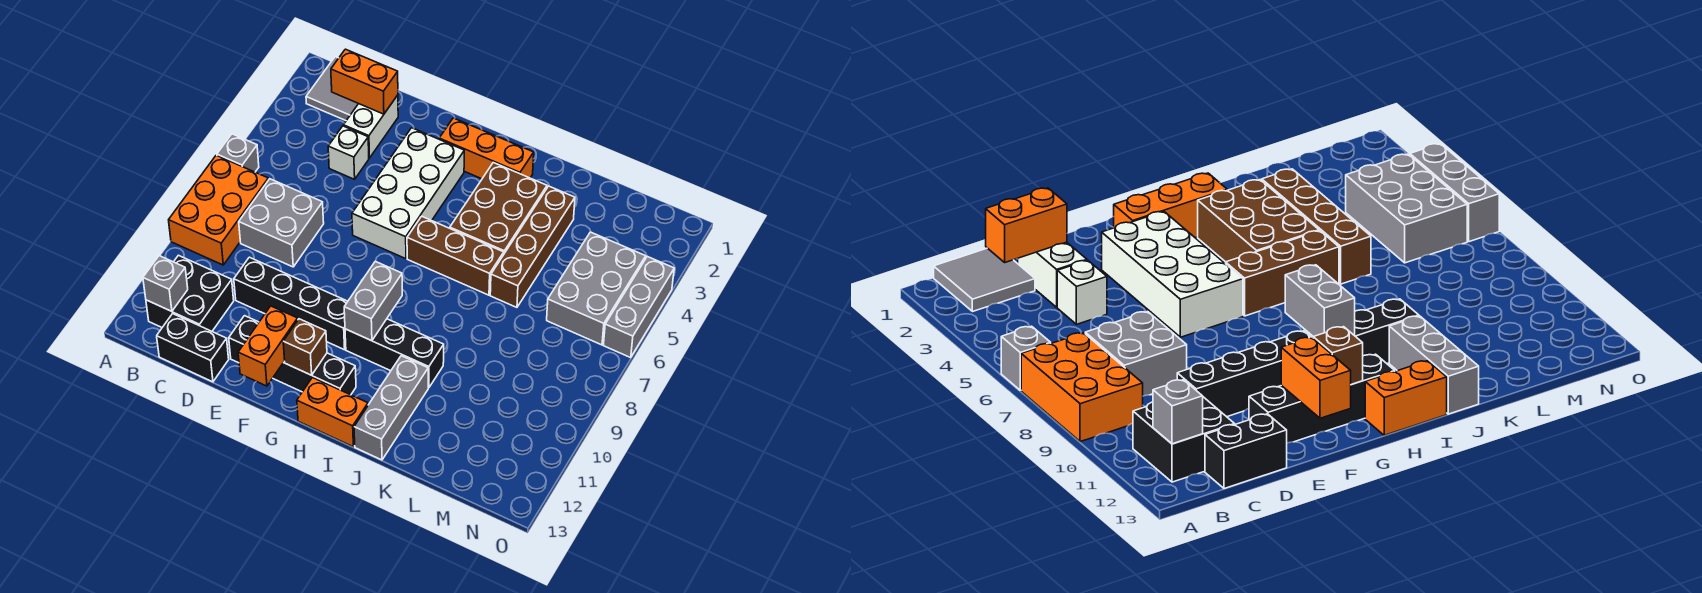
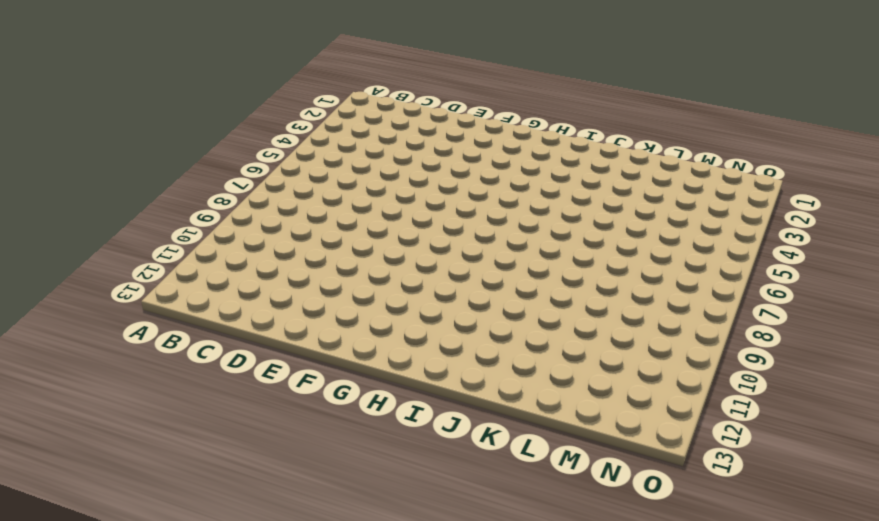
none -> grey brick A6 level 1
none -> orange brick A7:B9 level 1
none -> grey tile B1:C2 level 1

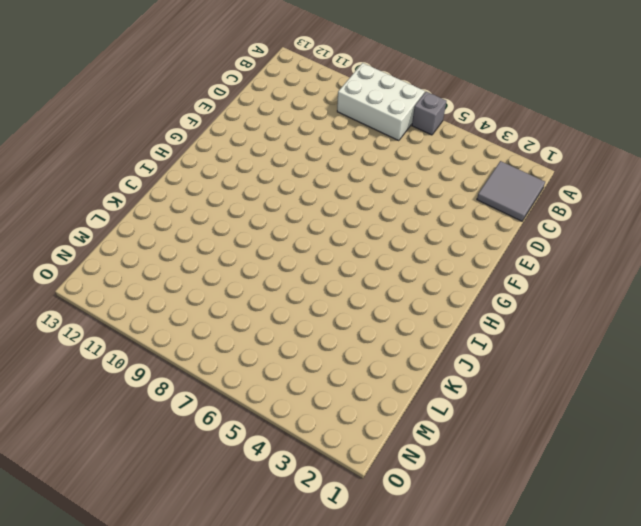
white brick A7:B9 level 1 -> orange brick A7:B9 level 1
none -> black brick B11:C12 level 1
none -> grey brick C7:D8 level 1
none -> black brick C13:D13 level 1

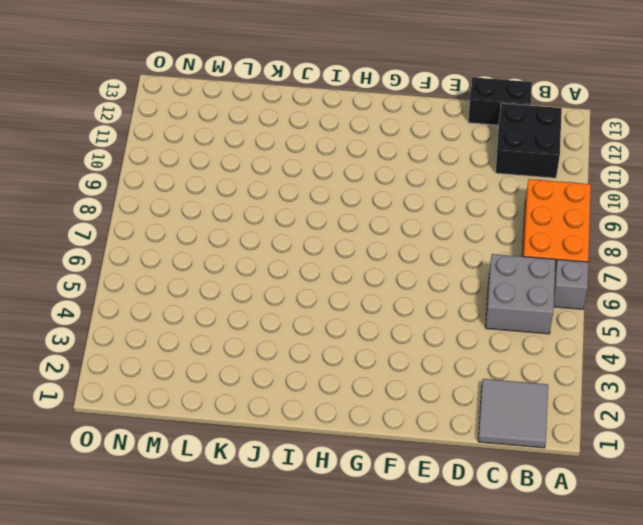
grey brick B5:C6 level 1 -> grey brick C7:D8 level 1
none -> white brick D2:D3 level 1
none -> white brick D4 level 1
none -> black brick D10:G10 level 1

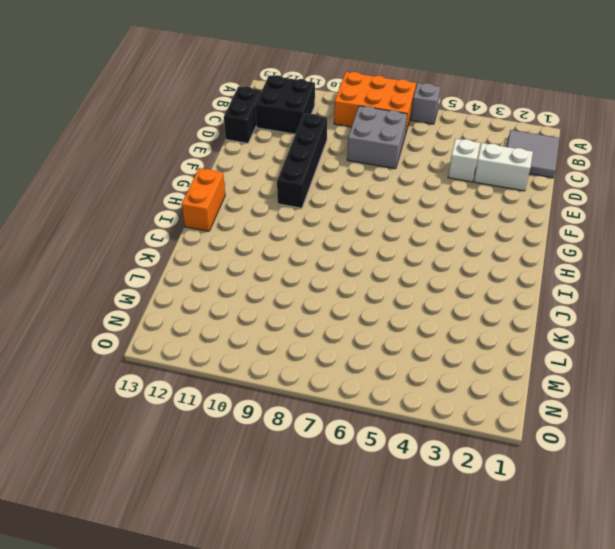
none -> black brick E12:H12 level 1
none -> white brick F3:G6 level 1
none -> orange brick G2:I2 level 1

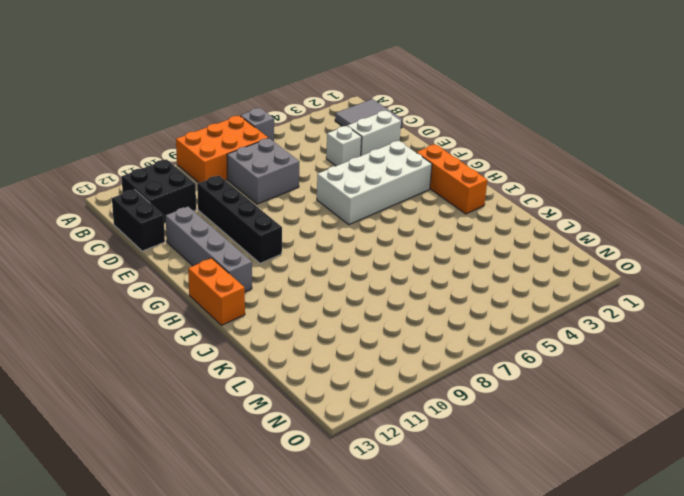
grey brick E12:H12 level 1 -> black brick E12:H12 level 1
none -> brown brick H6:J6 level 1
none -> black brick H10:J10 level 1
none -> brown brick I3:J5 level 1

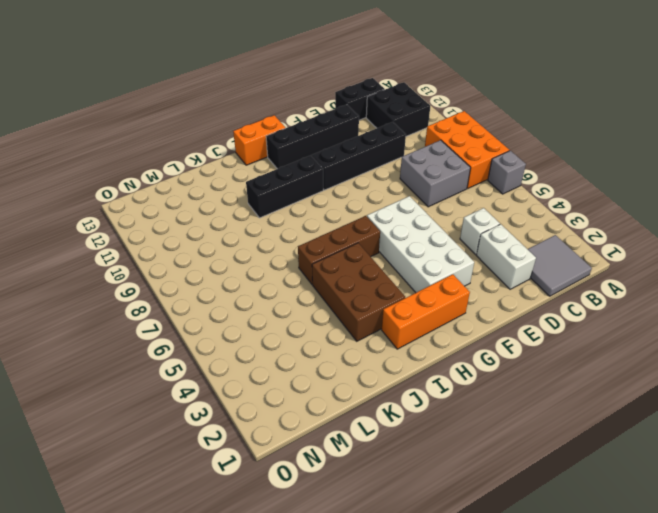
none -> grey brick J11:J13 level 1
none -> brown brick K3:K6 level 1
none -> grey brick M4:N6 level 1

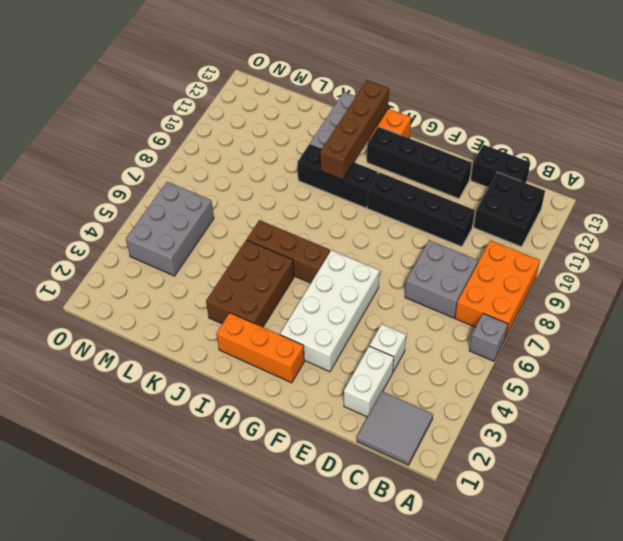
brown brick I10:I13 level 2 -> brown brick K3:K6 level 1
none -> grey brick O4:O6 level 1
none -> grey brick B12 level 2
none -> orange brick C2:D2 level 2

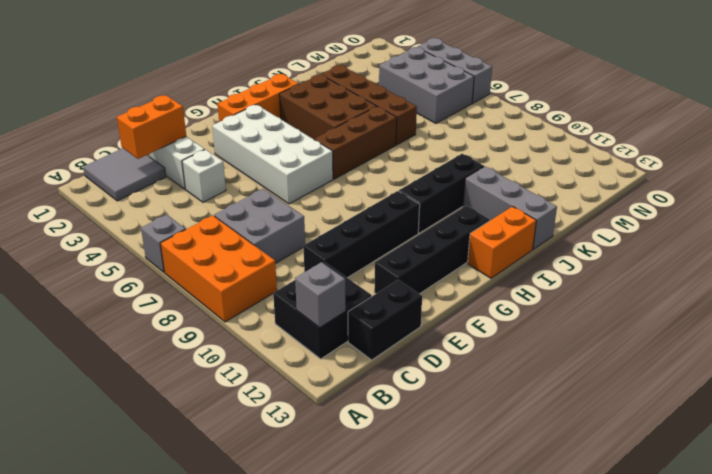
none -> orange brick F12:F13 level 2
none -> brown brick G12 level 2
none -> grey brick H9:H10 level 2

